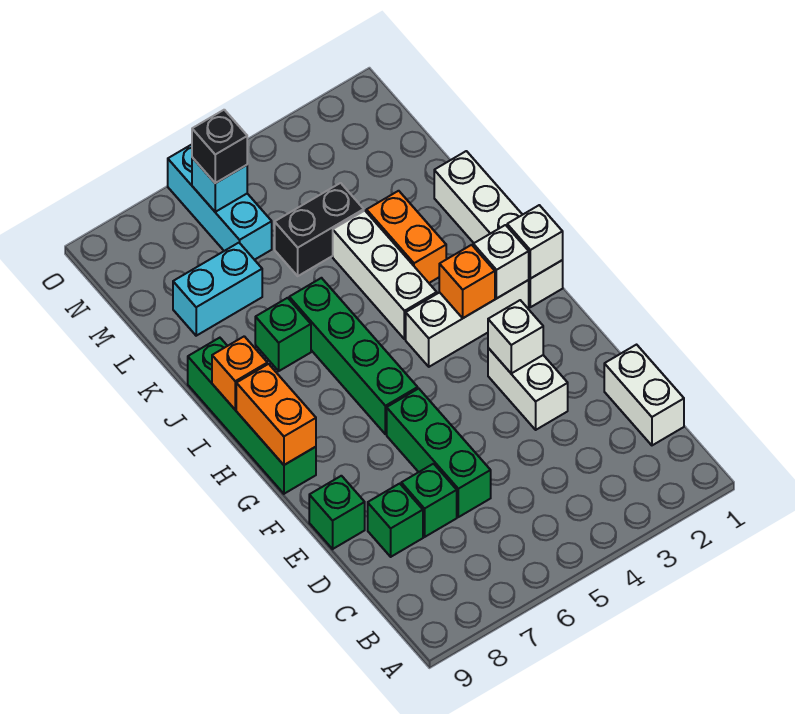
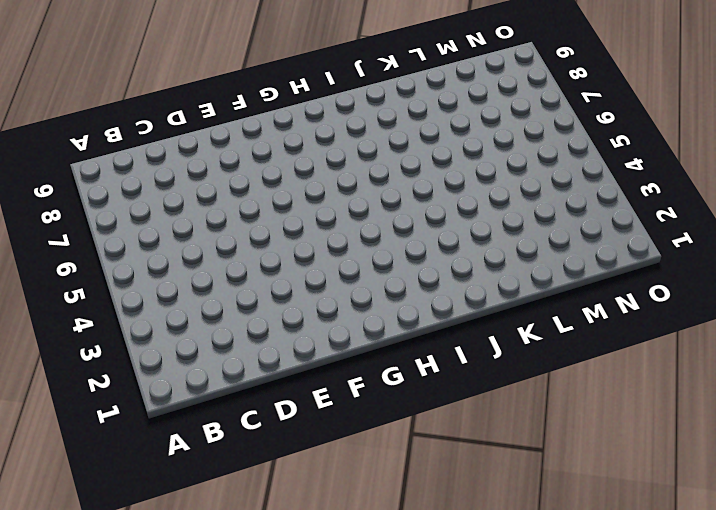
none -> white brick C1:D1 level 1
none -> green brick D6:F6 level 1
none -> green brick D7 level 1

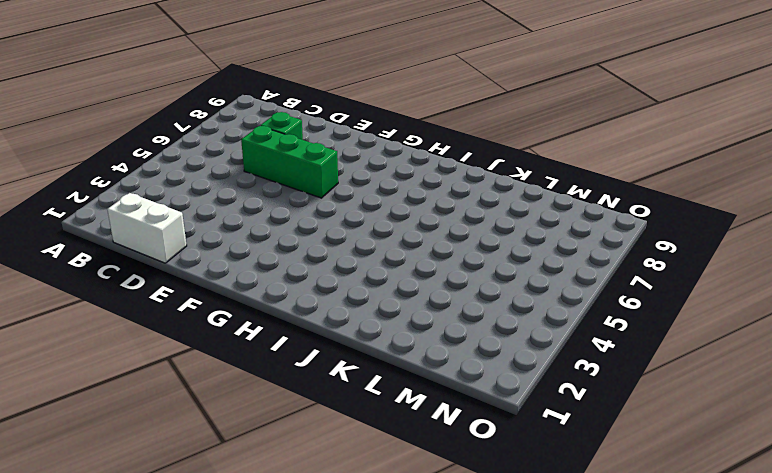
none -> green brick D8 level 1
none -> white brick E3:F3 level 1
none -> green brick E9 level 1

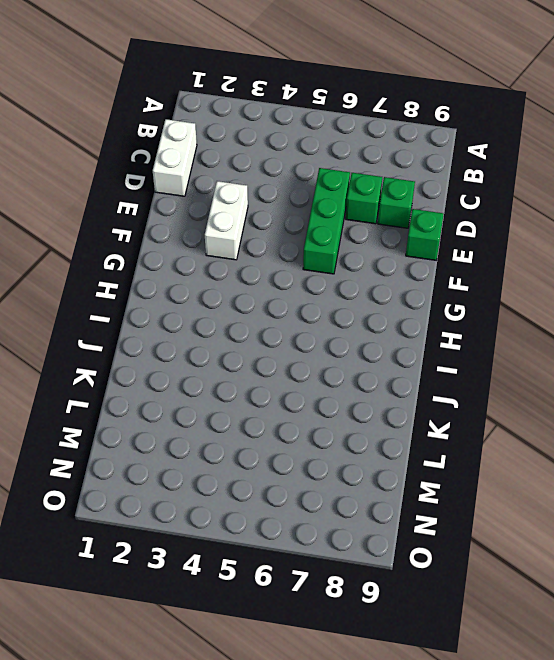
none -> green brick G6:J6 level 1
none -> green brick G9:J9 level 1
none -> white brick H1:K1 level 1

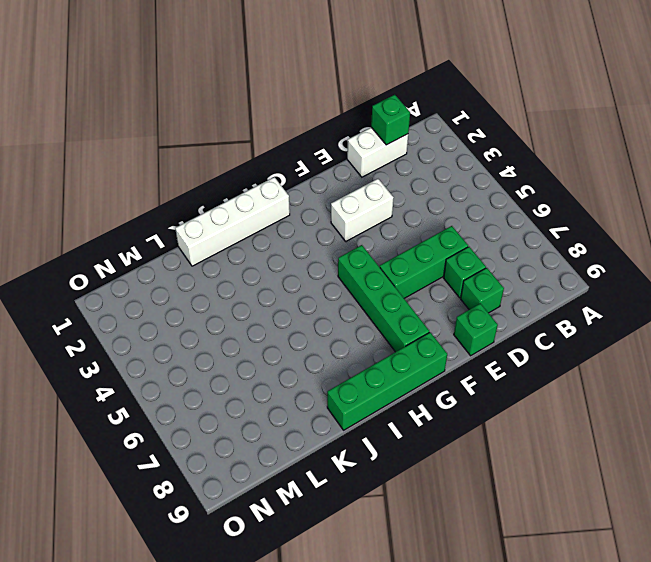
green brick C1 level 2 -> green brick J7 level 1
green brick G5:G8 level 1 -> green brick G6:J6 level 1
none -> white brick H2:H4 level 1
none -> white brick I4:K4 level 1
none -> orange brick J3:K3 level 1

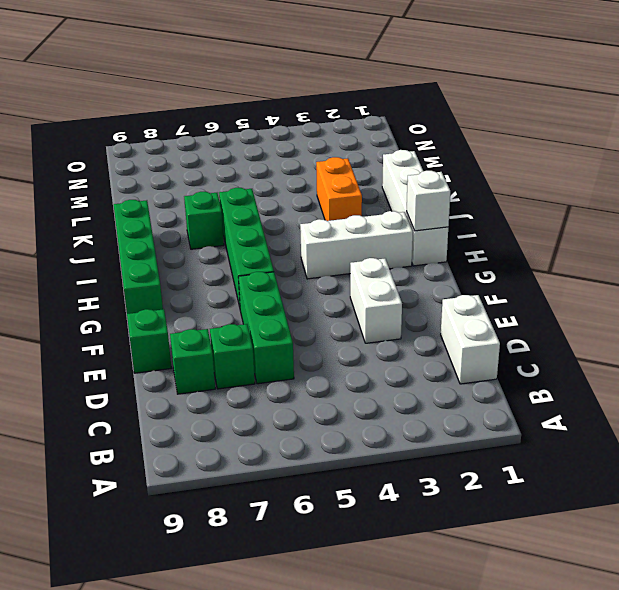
none -> white brick I4:K4 level 1
none -> black brick L4:L5 level 1
none -> cyan brick L7:L8 level 1

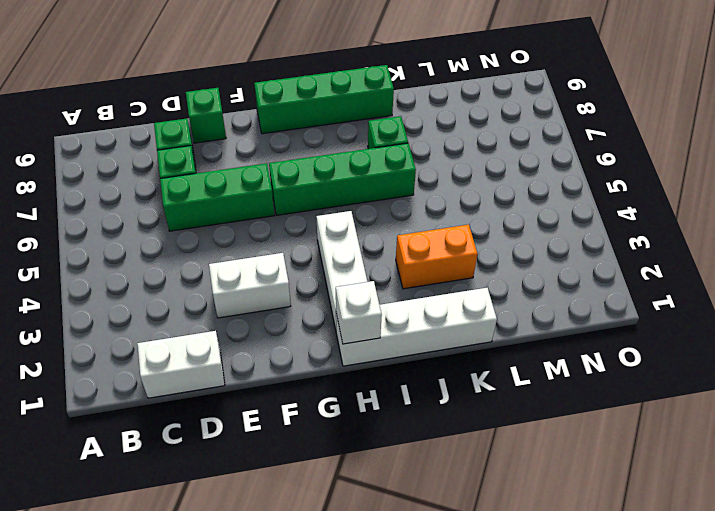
none -> white brick I4:K4 level 1
none -> black brick L4:L5 level 1
none -> cyan brick L7:L8 level 1

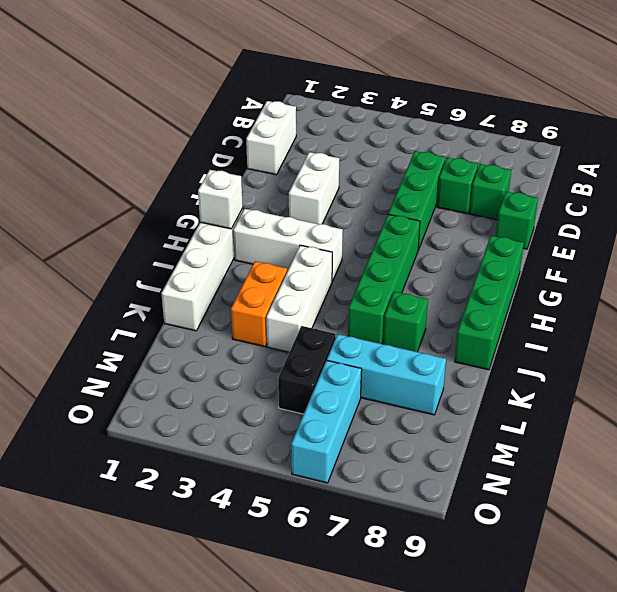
black brick L5:M5 level 1 -> black brick L4:L5 level 1
cyan brick L6:L8 level 1 -> cyan brick L7:L8 level 1
none -> white brick F3 level 2
none -> orange brick G9:H9 level 2
none -> white brick H2 level 2

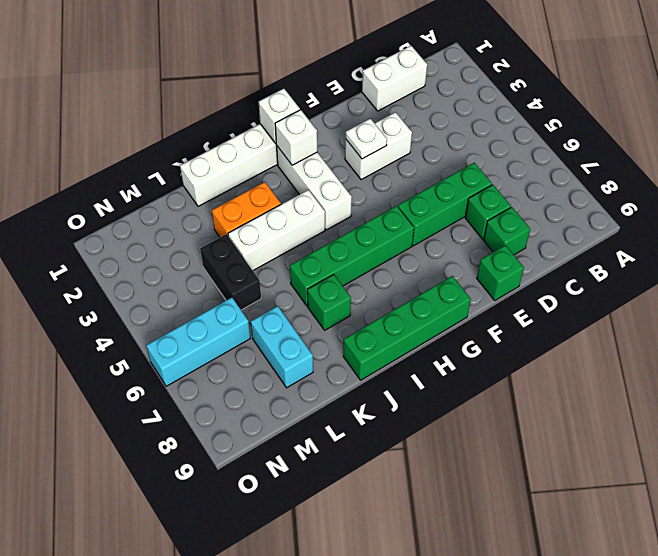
white plate F3 level 2 -> white brick F3 level 2
none -> orange brick G9:H9 level 2
none -> orange brick H3 level 2
none -> orange brick I9 level 2

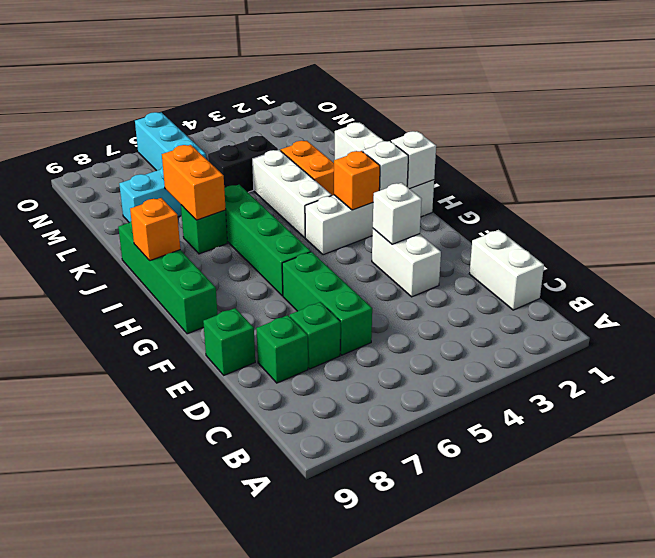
orange brick J7:K7 level 2 -> orange brick G9:H9 level 2
none -> cyan brick N6 level 2
none -> black brick N6 level 3

